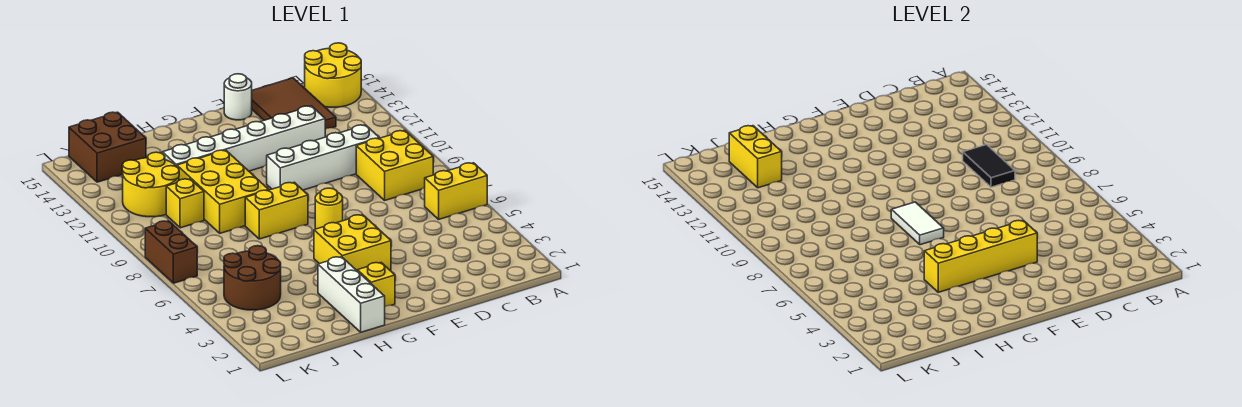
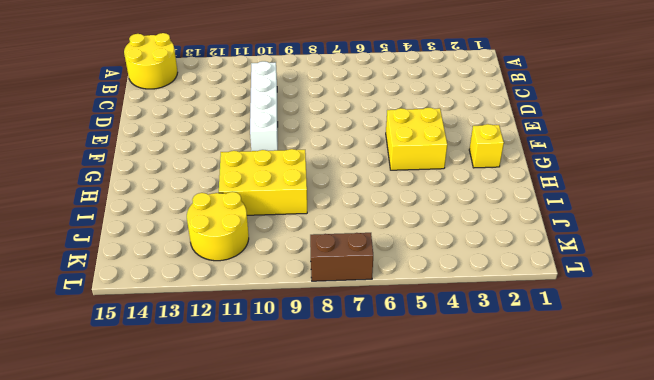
none -> yellow brick A6:B6 level 1
none -> yellow brick B8:C9 level 1
none -> brown tile C13:D15 level 1

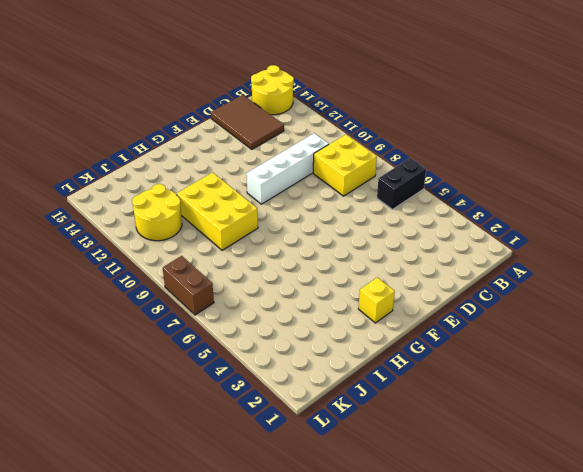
black brick A6:B6 level 1 -> yellow brick A6:B6 level 1
none -> white brick D12:I12 level 1
none -> white round brick E15 level 1
none -> yellow brick F4:G5 level 1

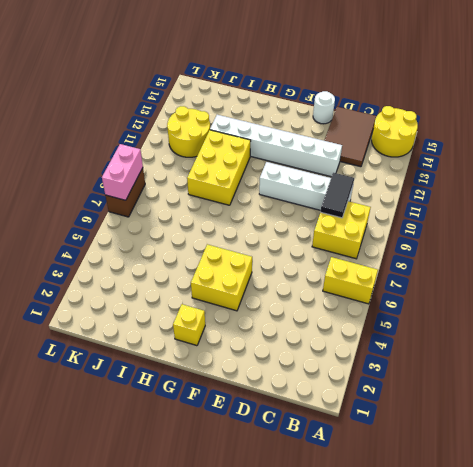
pink brick L7:L8 level 2 -> none
none -> yellow round brick F7 level 1
none -> yellow brick G8:H8 level 1
none -> white brick H1:H3 level 1

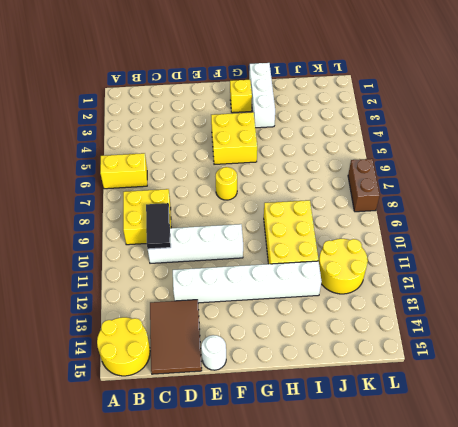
none -> yellow brick G8:H8 level 1
none -> brown round brick J4:K5 level 1
none -> yellow brick J10 level 1

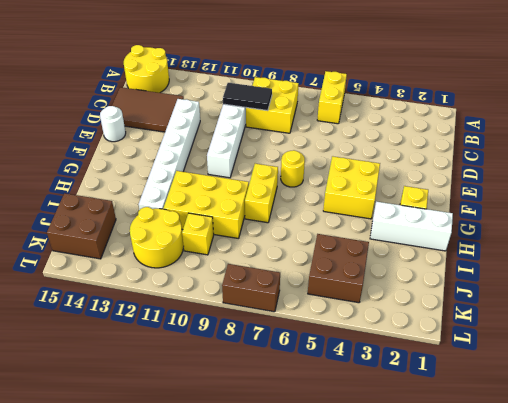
brown brick J4:K5 level 1 -> brown round brick J4:K5 level 1
none -> yellow brick E4:H4 level 2
none -> white tile G7:G8 level 2
none -> yellow brick J13:J14 level 2

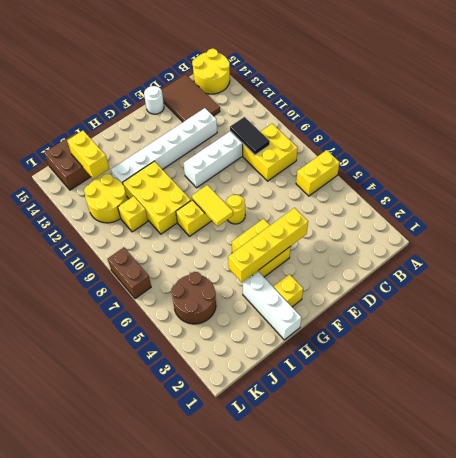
yellow tile G7:G8 level 2 -> white tile G7:G8 level 2

